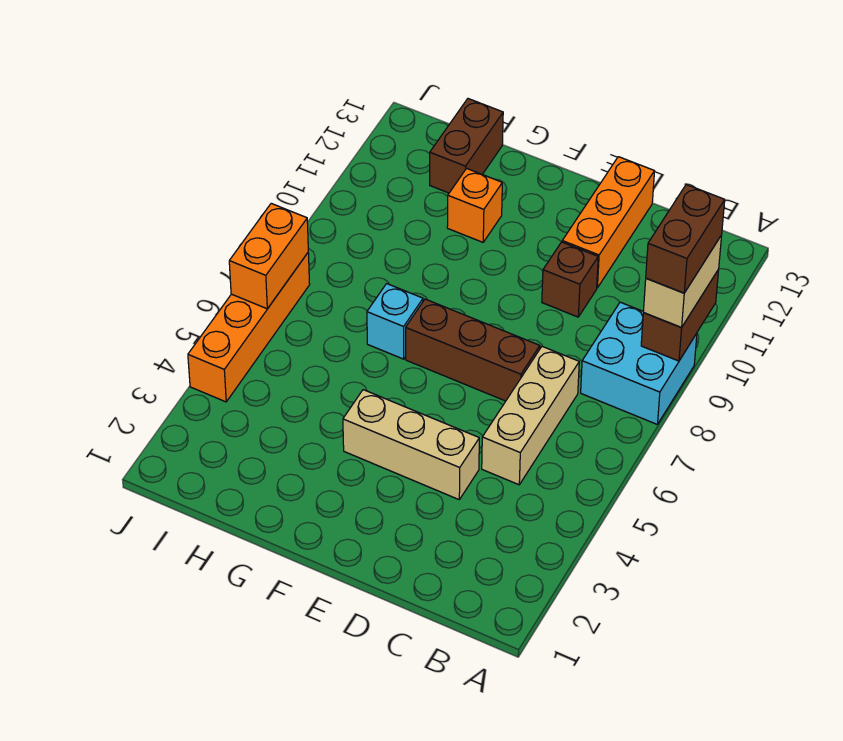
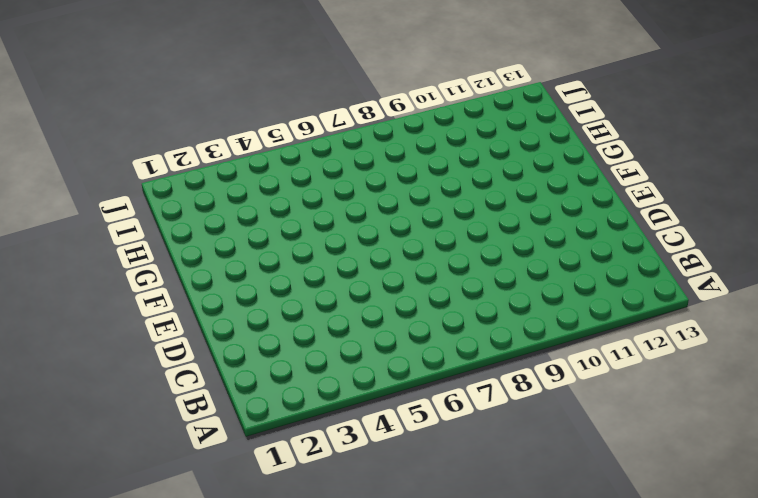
none -> cyan brick A8:B9 level 1
none -> tan brick C5:C7 level 1
none -> tan brick D4:F4 level 1

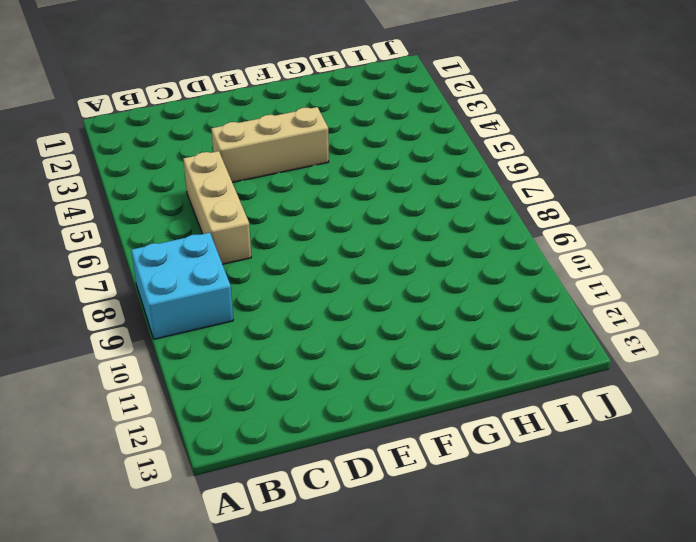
none -> brown brick D7:F7 level 1
none -> brown brick D10 level 1
none -> orange brick D11:D13 level 1

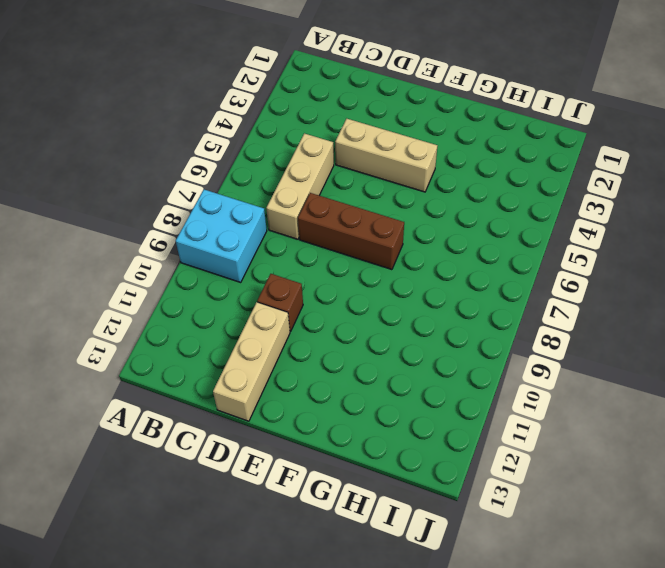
tan brick D11:D13 level 1 -> orange brick D11:D13 level 1
none -> cyan brick G7 level 1
none -> orange brick G11 level 1
none -> brown brick H12:H13 level 1

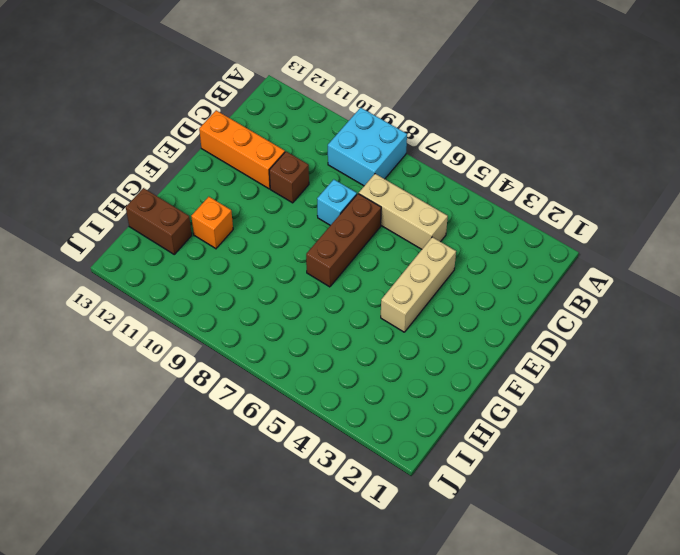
cyan brick D8 level 1 -> cyan brick G7 level 1
none -> orange brick J4:J7 level 1
none -> brown brick A9:A10 level 2
none -> orange brick J6:J7 level 2

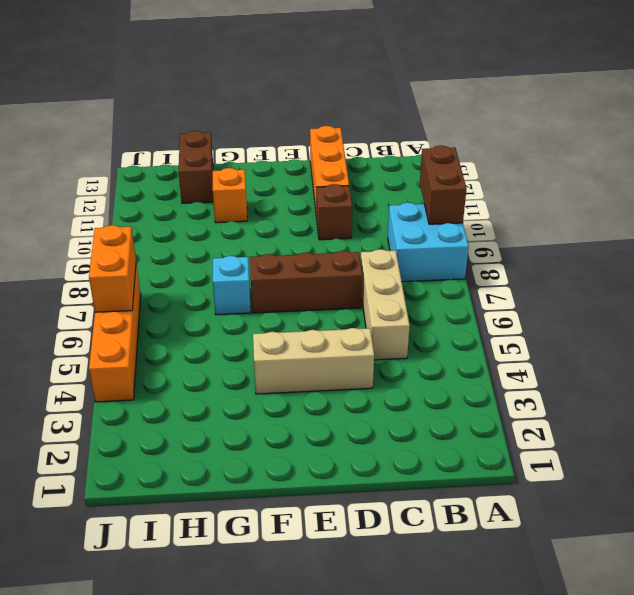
none -> tan brick A9:A10 level 3
none -> brown brick A9:A10 level 4

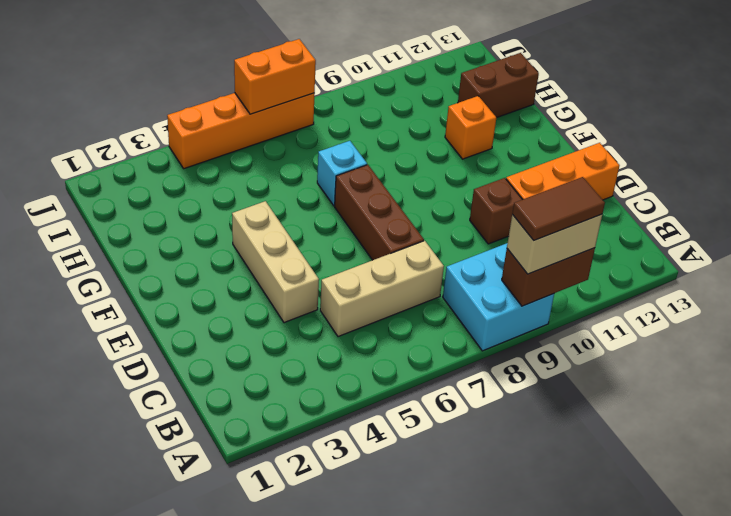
brown tile A9:A10 level 4 -> brown brick A9:A10 level 4

